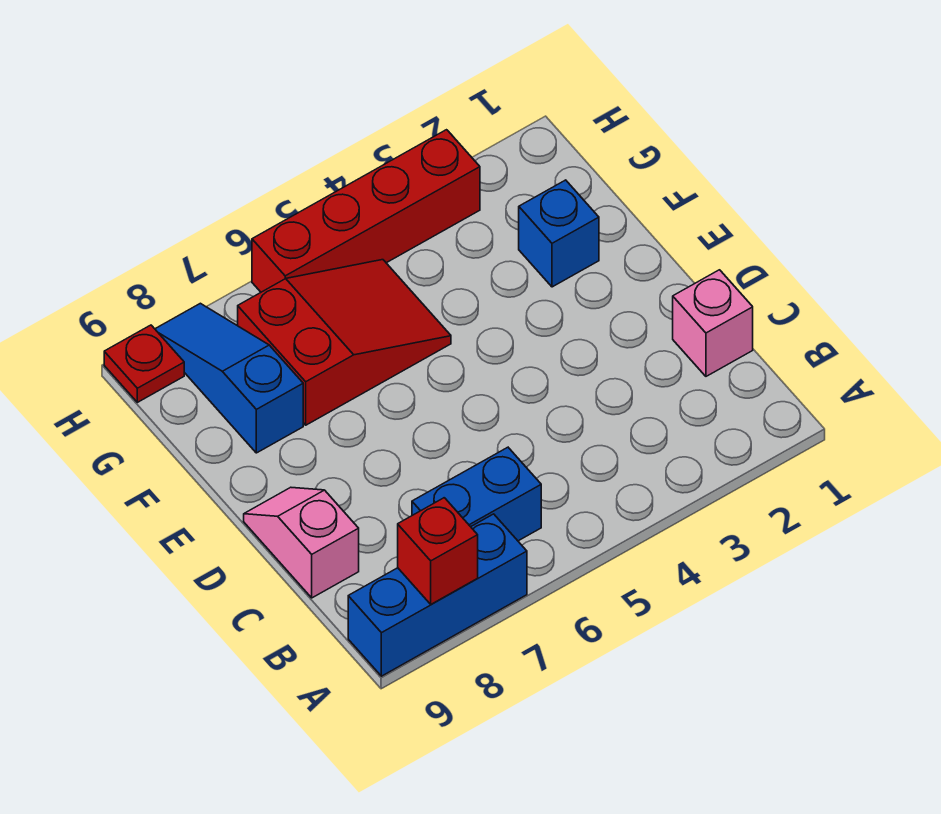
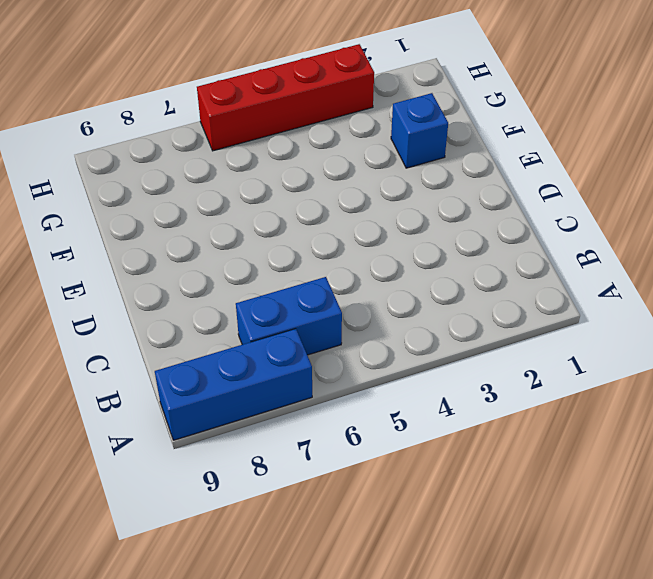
none -> pink brick C1 level 1
none -> pink slope C9:D9 level 1 top C

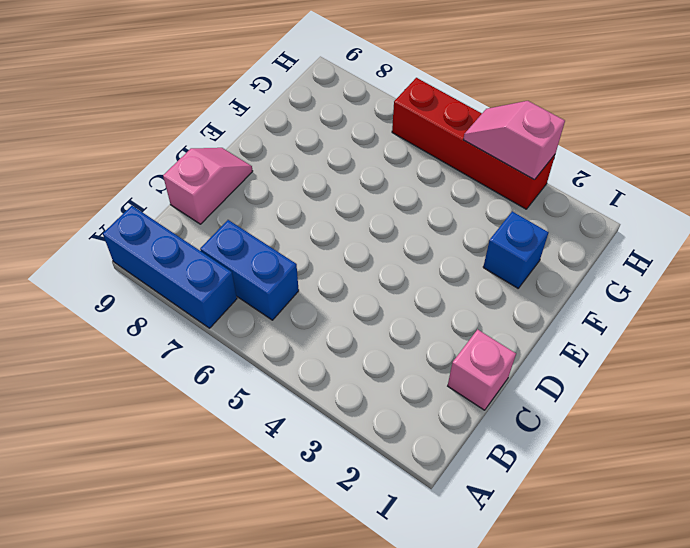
pink slope H3:H4 level 2 top 3 -> none
none -> red slope F5:G7 level 1 top 7
none -> blue slope F8:H8 level 1 top F

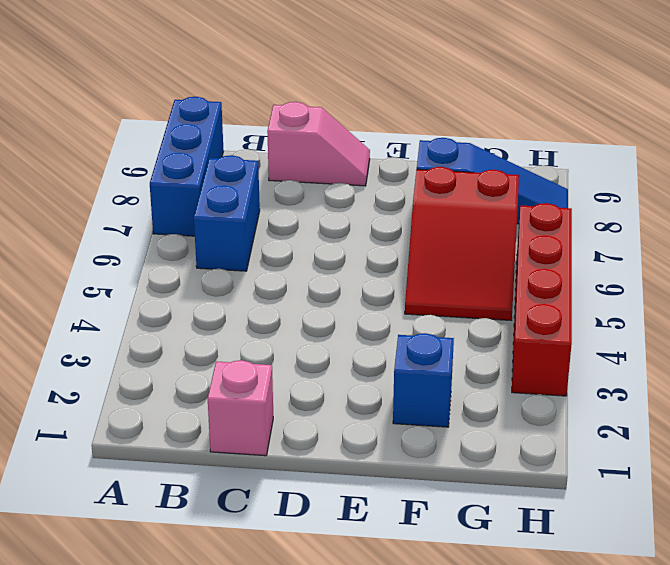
none -> red plate H9 level 1
none -> red brick A8 level 2

